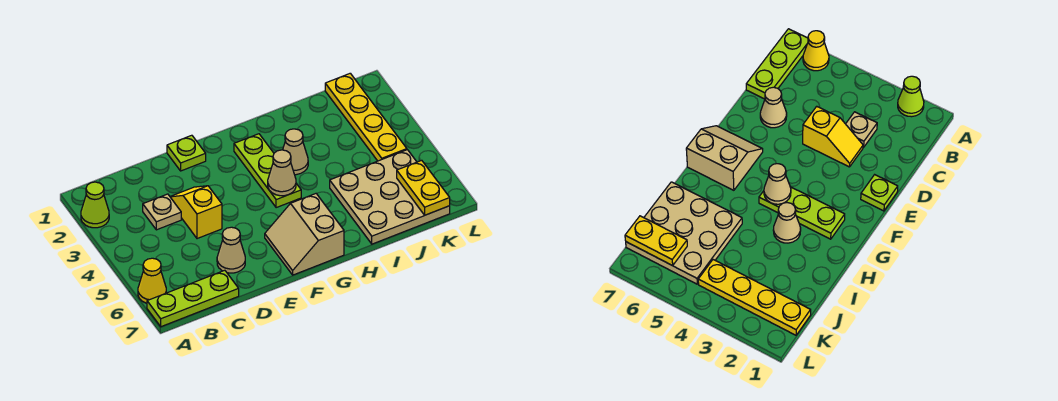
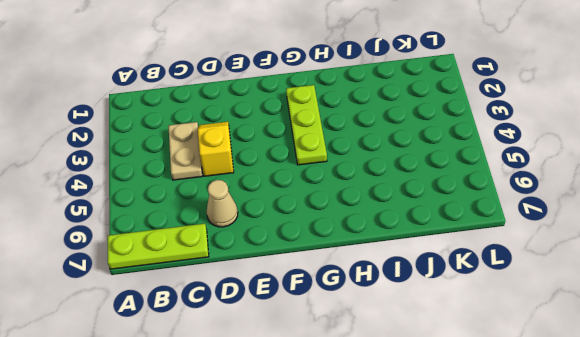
tan plate C3:C4 level 1 -> tan plate C3 level 1
none -> lime cone A2 level 1
none -> yellow cone A6 level 1
none -> lime plate E1 level 1

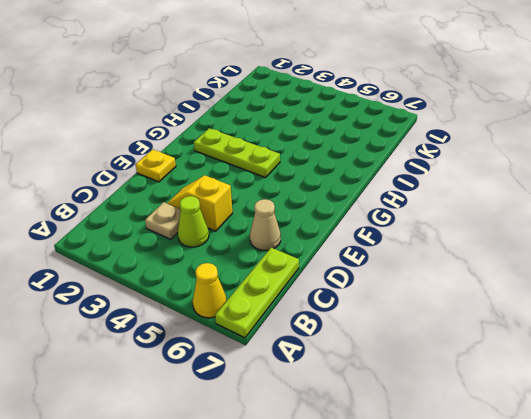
lime cone C4 level 1 -> lime cone A2 level 1
yellow plate E1 level 1 -> lime plate E1 level 1
none -> tan slope F6:G7 level 1 top G
none -> tan cone H3 level 1
none -> tan plate I5:K7 level 1

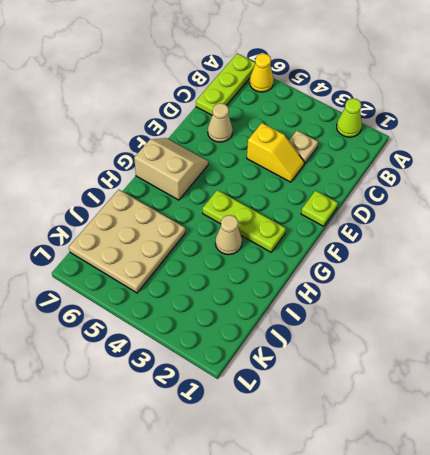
none -> yellow plate K1:K4 level 1
none -> tan cone G4 level 2
none -> yellow plate K6:K7 level 2

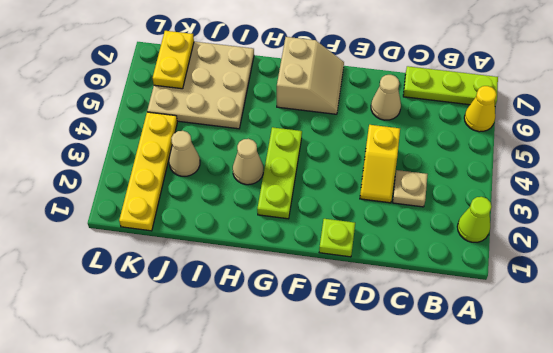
tan cone J3 level 1 -> tan cone G4 level 2

